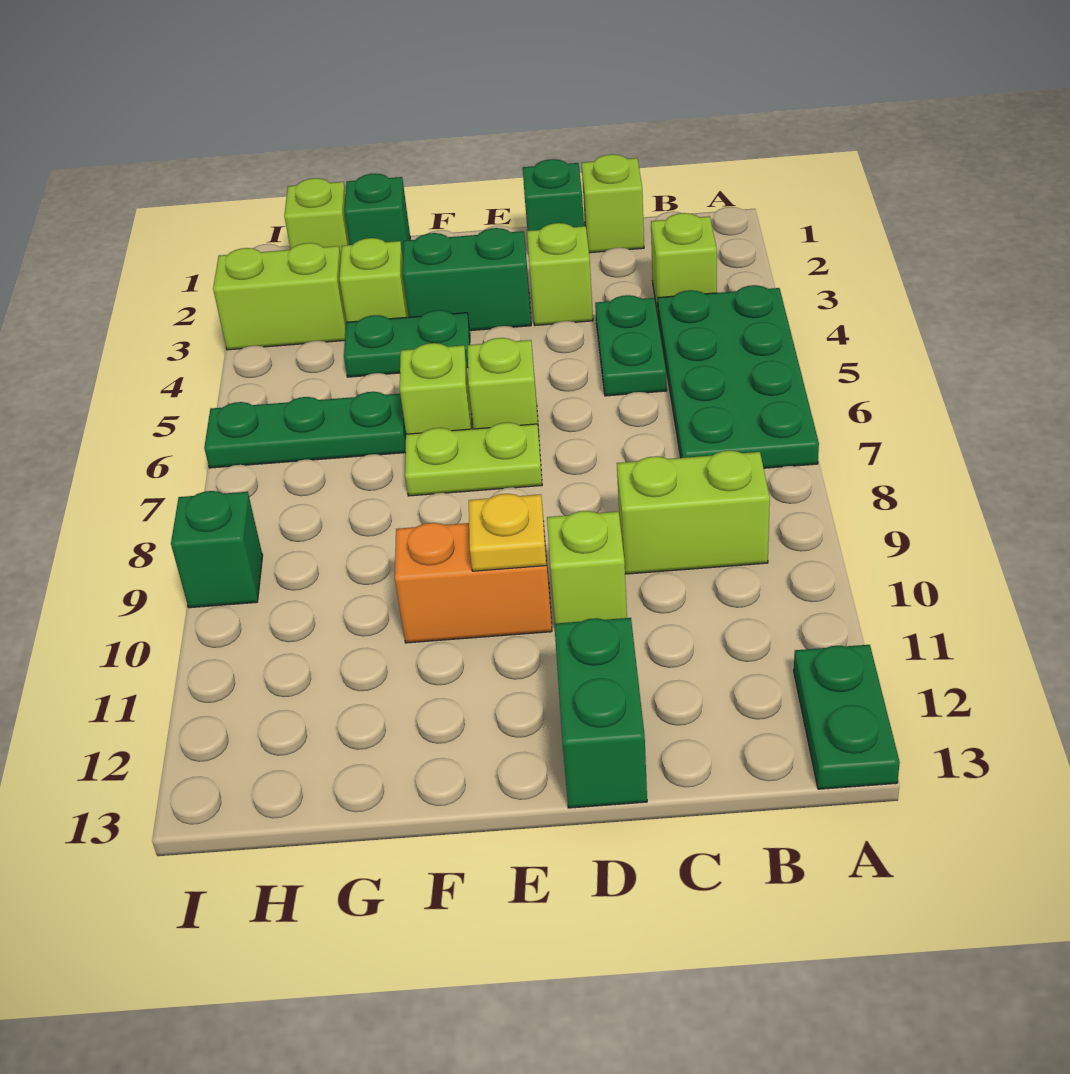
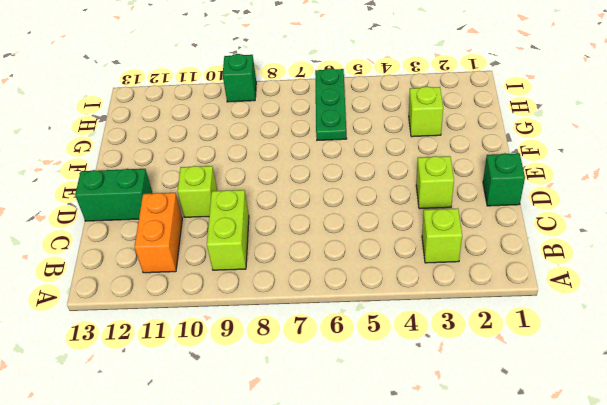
orange brick B11:C11 level 1 -> orange brick E10:F10 level 1
none -> green plate A4:B7 level 1
none -> green plate A12:A13 level 1
none -> lime brick C1 level 1

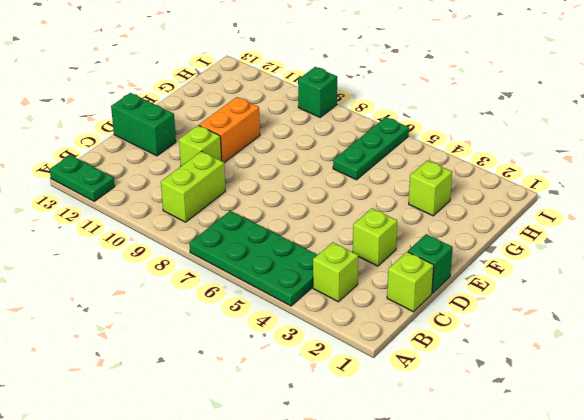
none -> green plate C4:C5 level 1
none -> green brick E3:F3 level 1
none -> lime brick E6 level 1

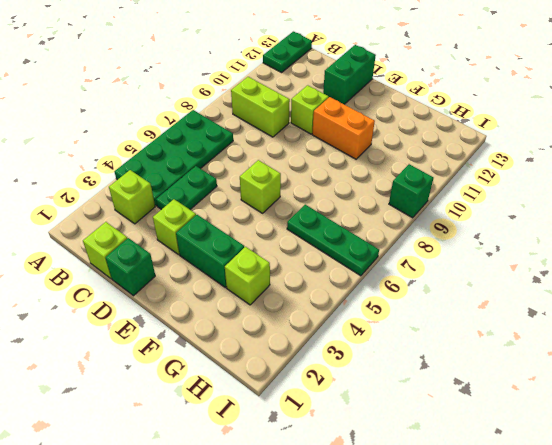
none -> lime plate E7:F7 level 1
none -> green plate F4:G4 level 1
none -> lime brick F6 level 1

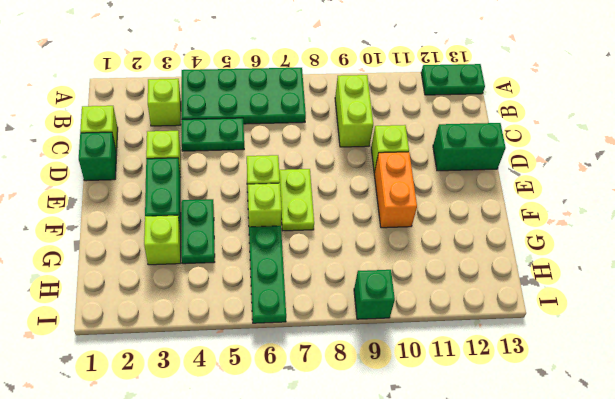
none -> green brick G1 level 1
none -> lime brick H1 level 1
none -> lime brick H3:I3 level 1

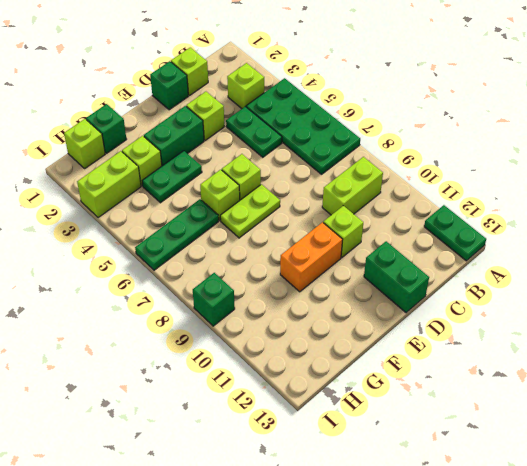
none -> yellow plate E10 level 2

